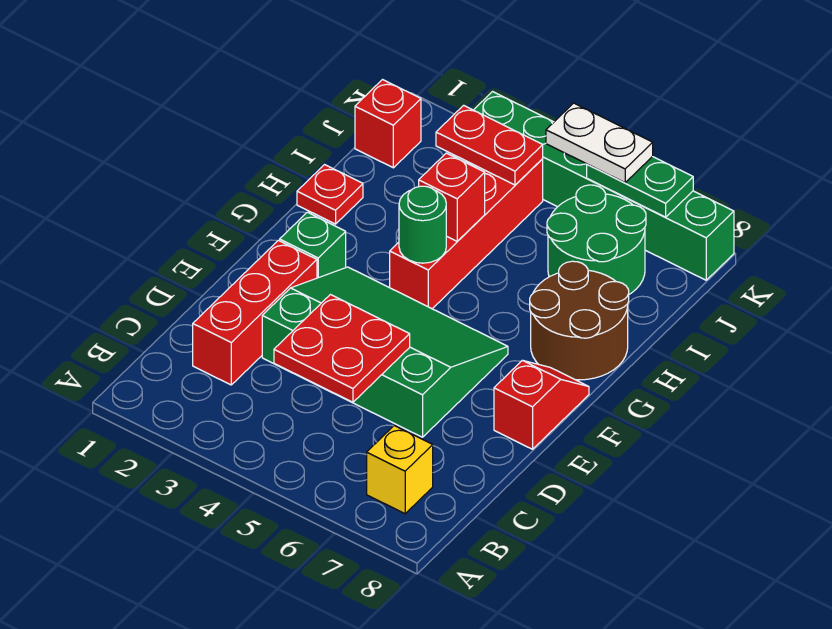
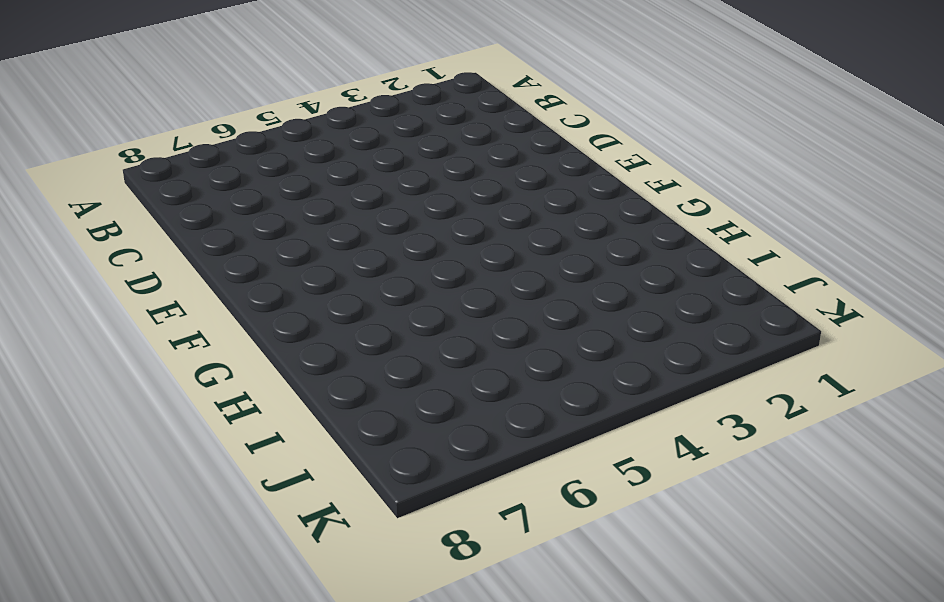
none -> yellow brick B7 level 1
none -> red brick C2:E2 level 1
none -> green slope D3:F6 level 1 top D

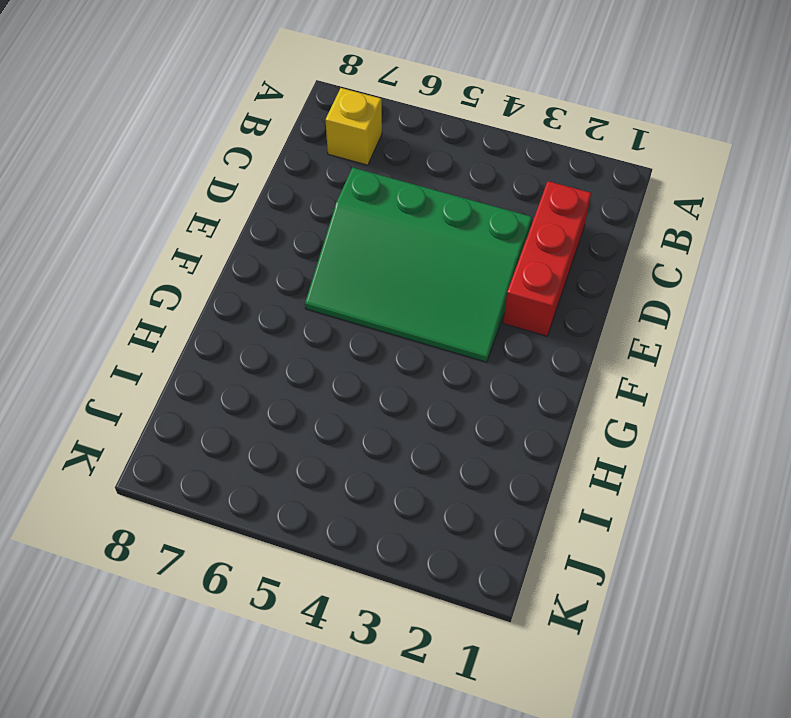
none -> red slope E8:F8 level 1 top E
none -> green brick F2 level 1
none -> red brick G4:J4 level 1

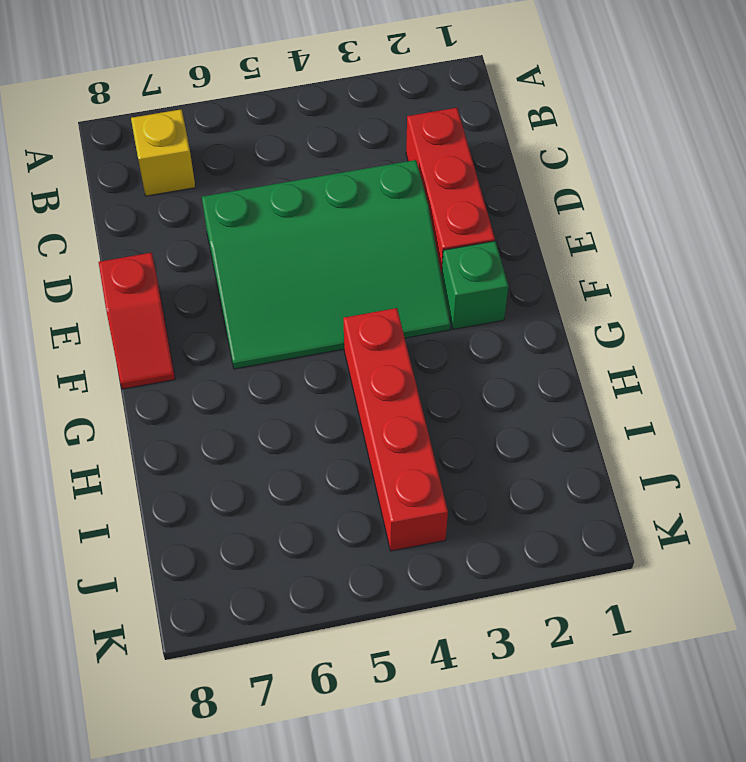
none -> brown round brick G7:H8 level 1
none -> red plate H1 level 1
none -> green round brick I6:J7 level 1

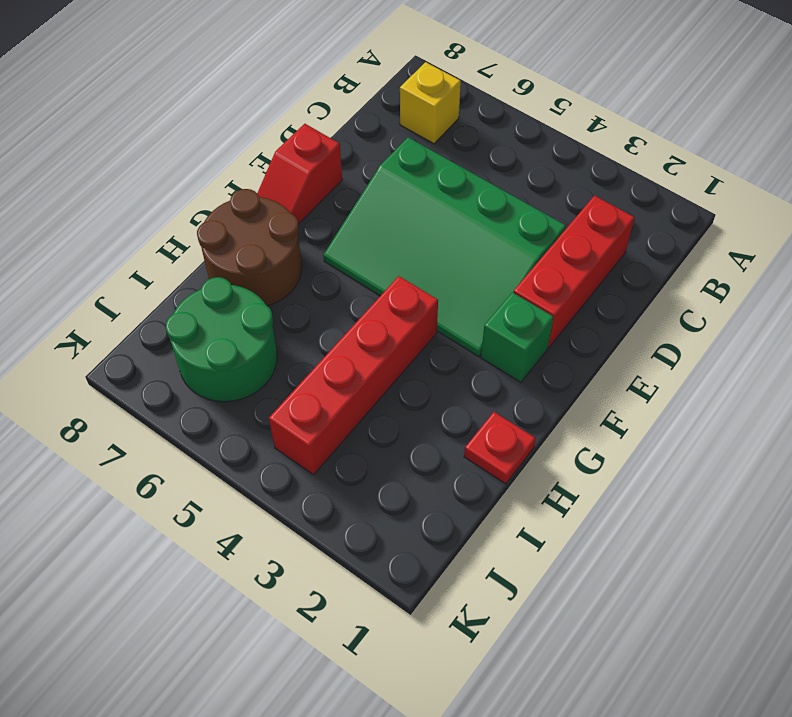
none -> red brick J1 level 1
none -> green brick K3:K8 level 1
none -> red plate C4:D5 level 2

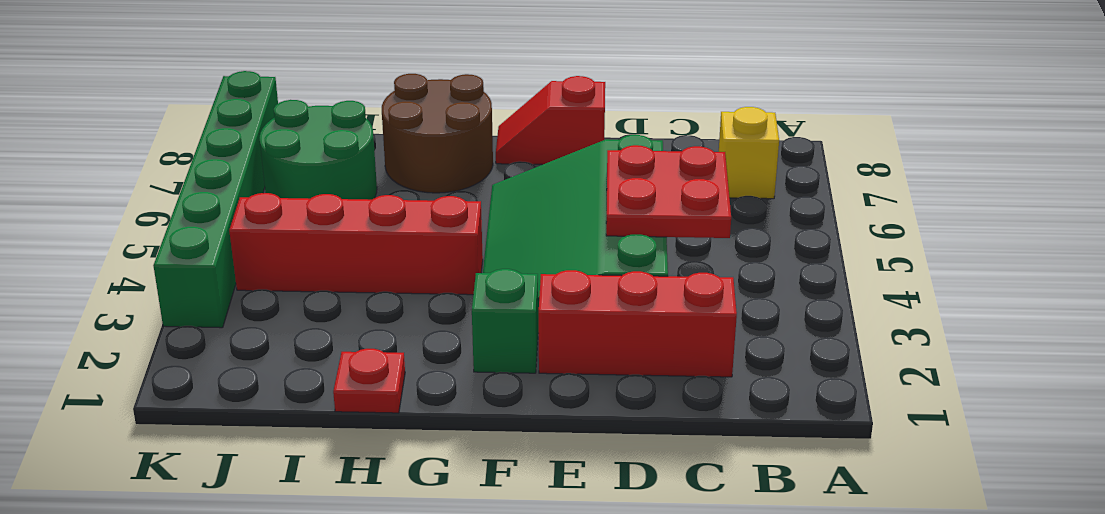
none -> red brick J1 level 1
none -> green round brick G4 level 2
none -> red brick H4 level 2

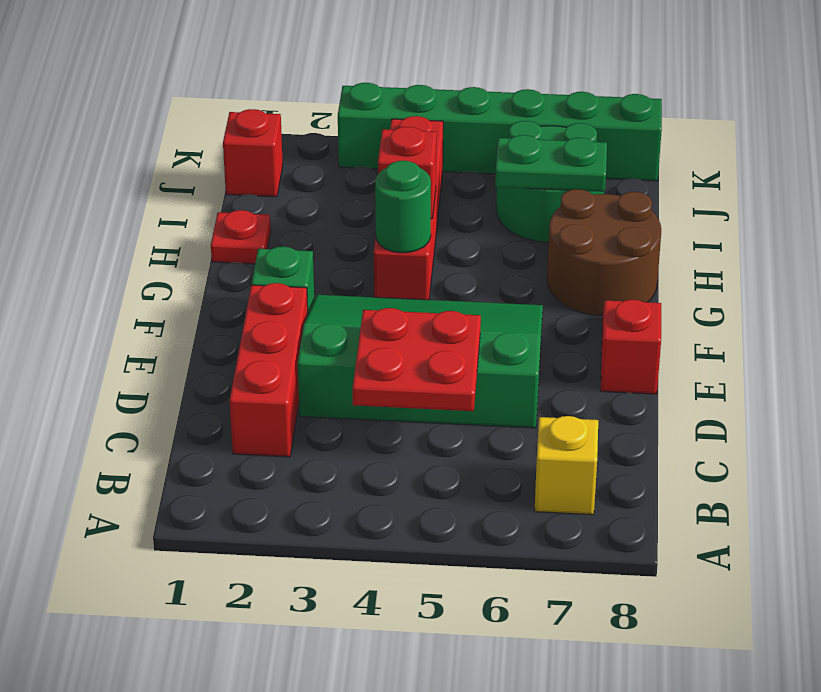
green plate I6:I7 level 2 -> green plate K6:K7 level 2
none -> red plate J3:J4 level 2
none -> white plate K5:K6 level 3

